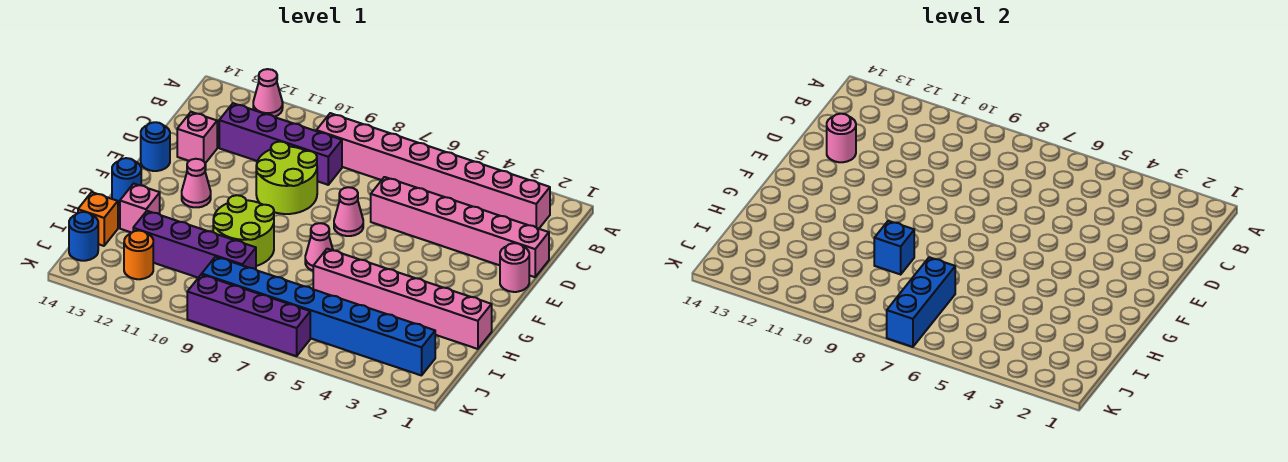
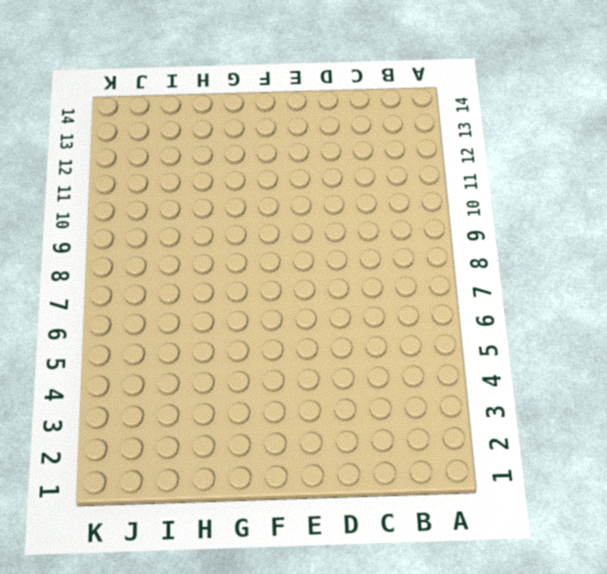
none -> pink cone A12 level 1
none -> pink brick B2:B9 level 1
none -> purple brick C9:C12 level 1

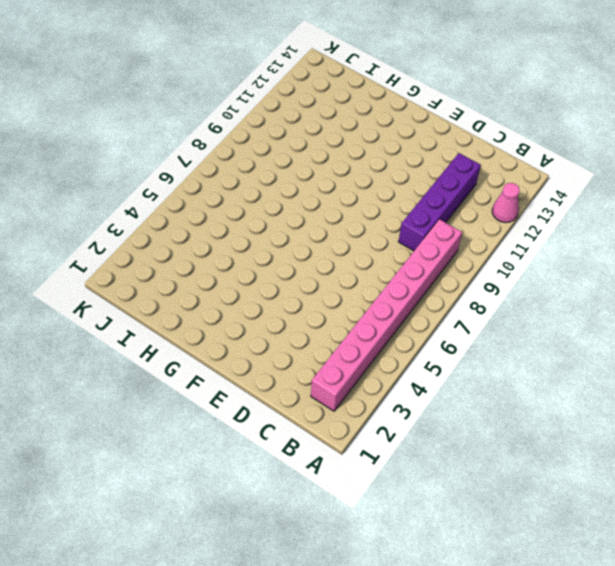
none -> pink brick D1:D6 level 1
none -> lime round brick D9:E10 level 1
none -> pink brick D13 level 1

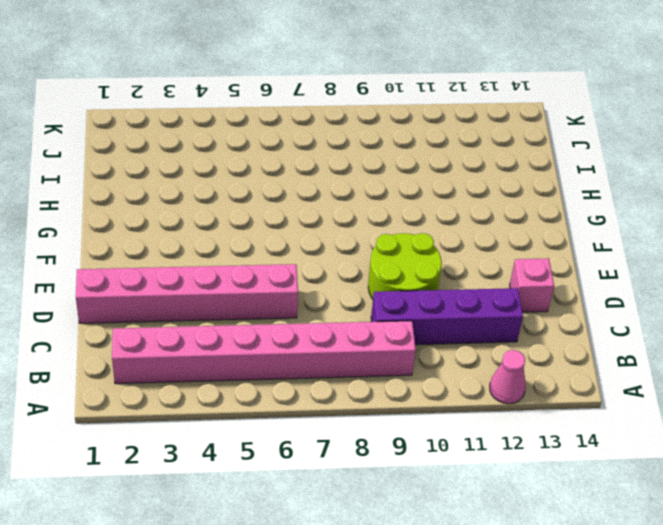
none -> pink round brick E1 level 1
none -> pink cone E7 level 1
none -> blue round brick E14 level 1

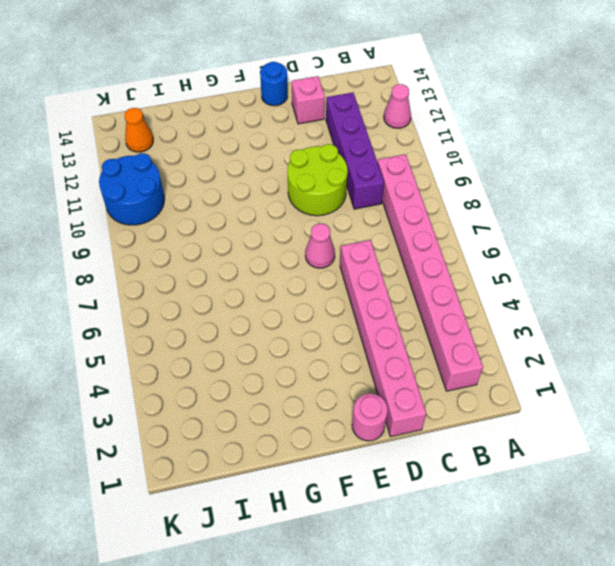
blue round brick J10:K11 level 1 -> none
orange cone J13 level 1 -> none
none -> pink cone F12 level 1
none -> pink cone G7 level 1
none -> lime round brick G9:H10 level 1

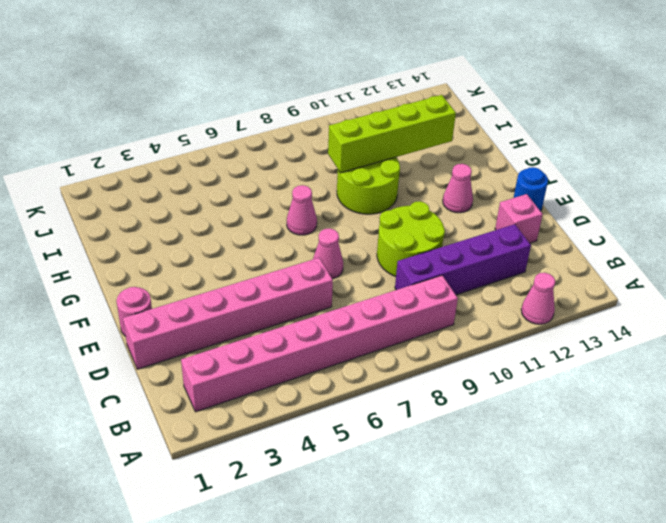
lime brick H9:H12 level 2 -> blue brick H9 level 2
none -> blue round brick G14 level 1
none -> pink brick H1:H6 level 1
none -> pink brick H13 level 1

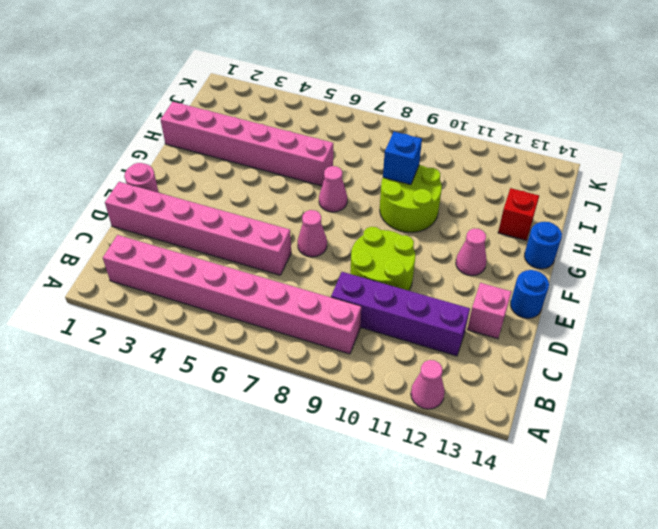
red brick H13 level 1 -> pink brick H13 level 1
none -> purple brick I9:I12 level 1
none -> orange brick I14 level 1
none -> blue brick J2:J9 level 1

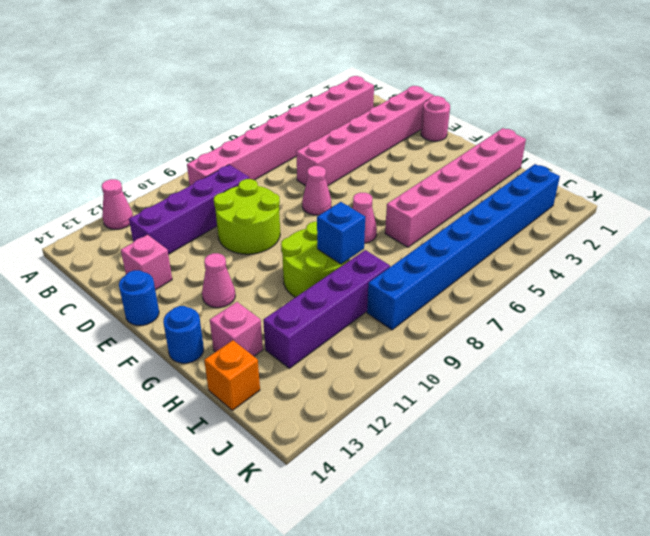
none -> orange round brick J12 level 1
none -> blue round brick J14 level 1
none -> purple brick K6:K9 level 1

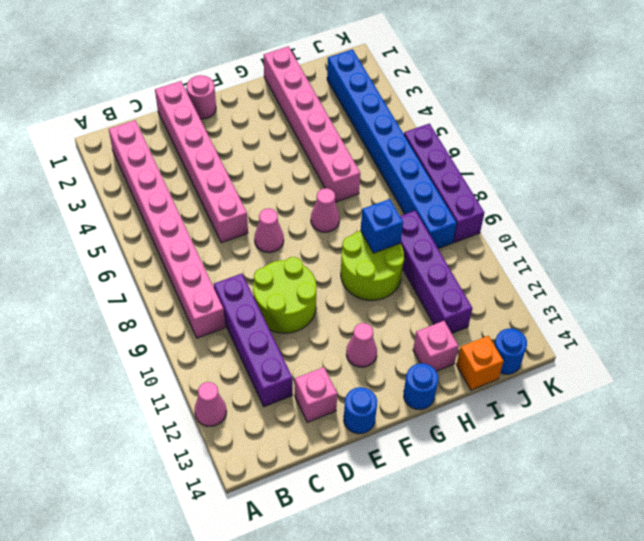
none -> orange round brick J12 level 1
none -> pink round brick D13 level 2
none -> blue brick I7:K7 level 2

